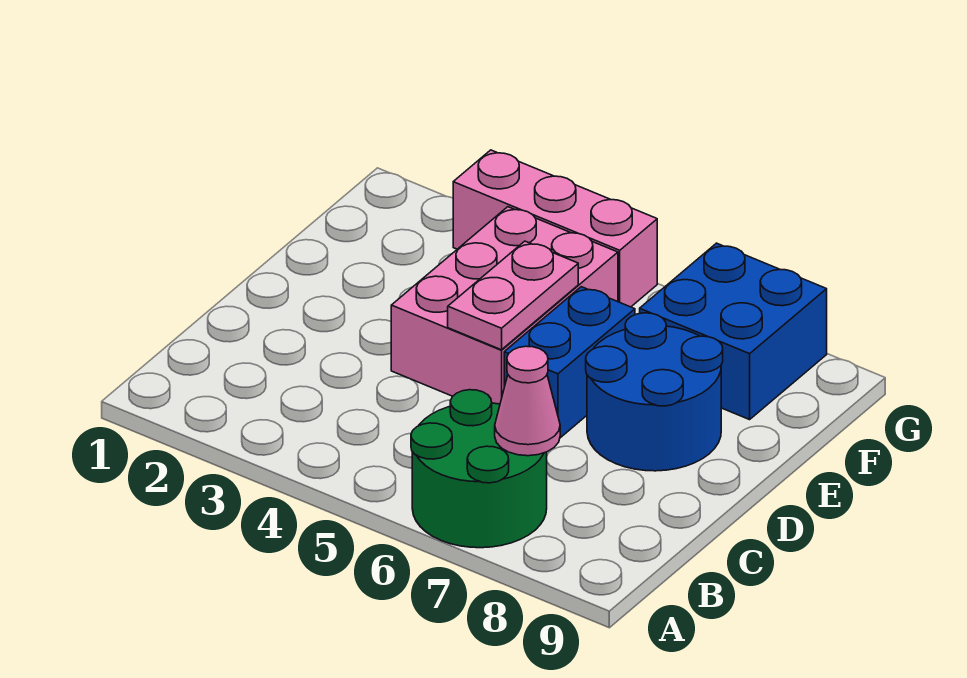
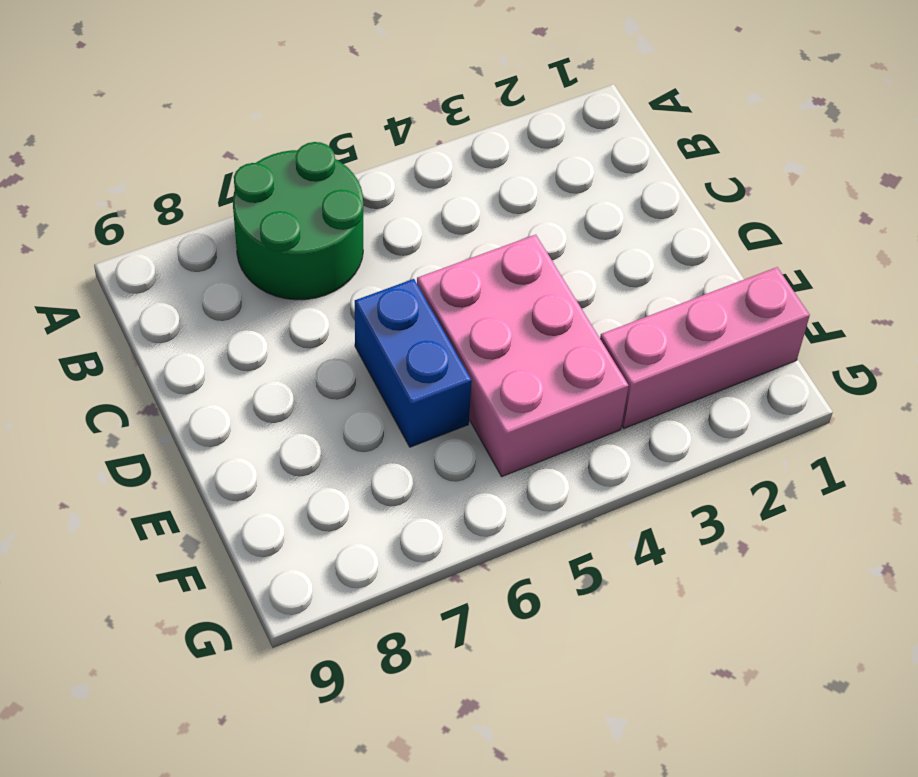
pink brick F1:F3 level 1 -> pink brick G3:G5 level 1
none -> blue round brick D7:E8 level 1
none -> blue brick F7:G8 level 1

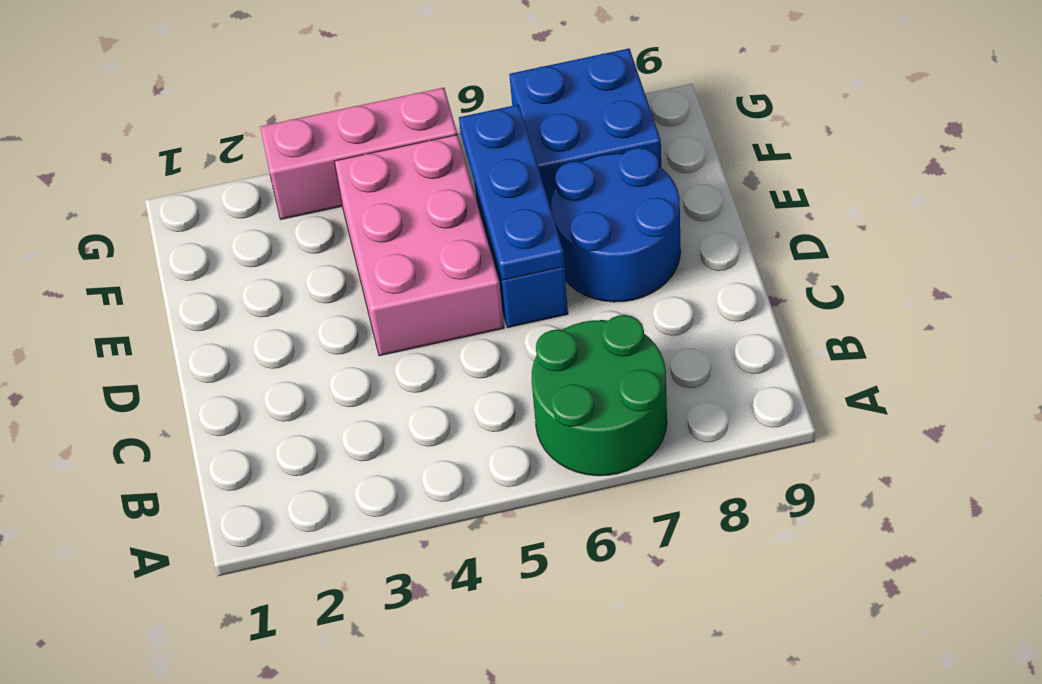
blue plate D6:F6 level 2 -> none
none -> pink cone B7 level 2
none -> pink plate D5:E5 level 2

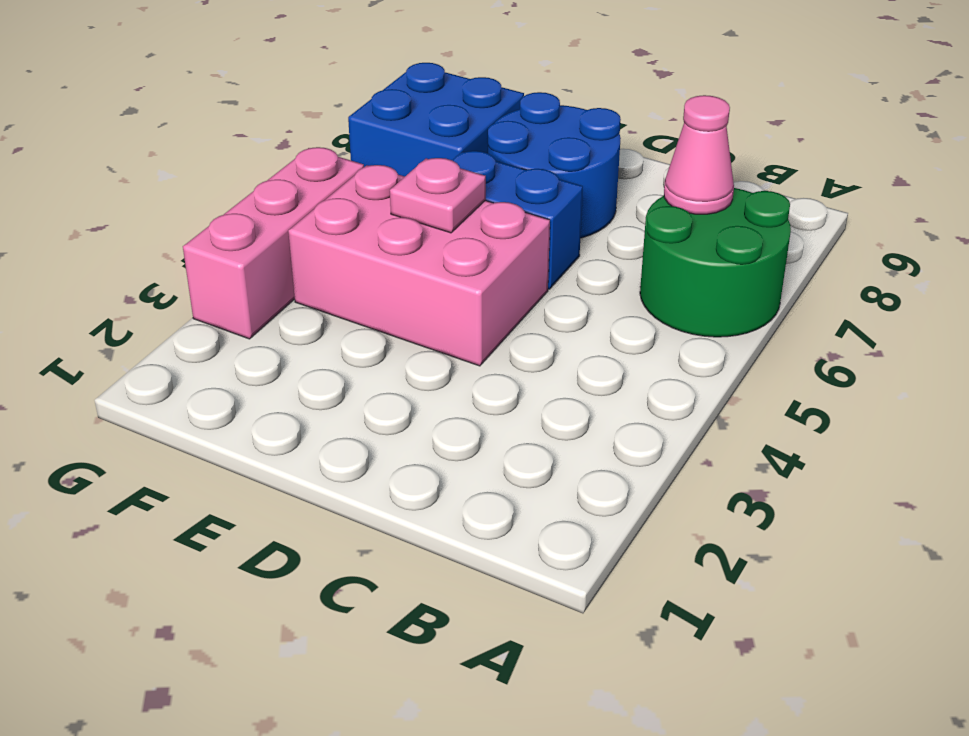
pink plate E5 level 2 -> pink plate D5:E5 level 2

